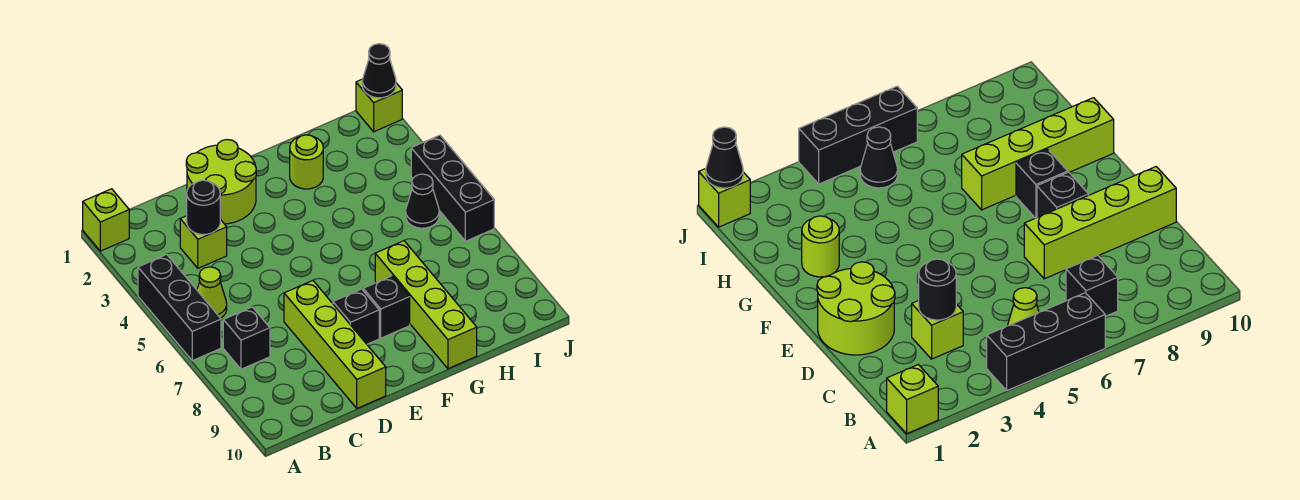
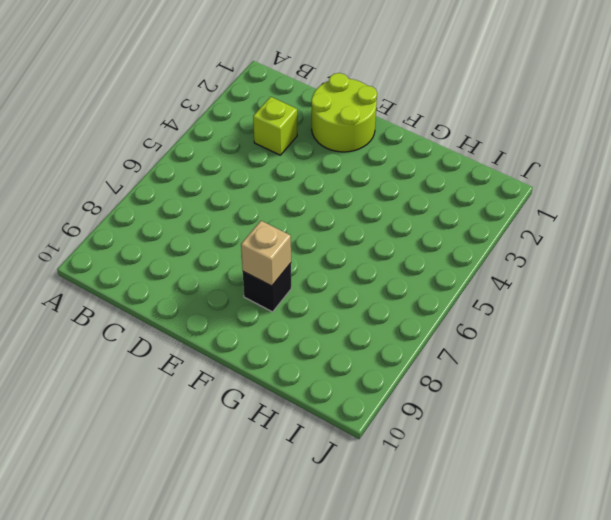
tan brick F8 level 2 -> none
none -> lime brick A1 level 1
none -> black brick A4:A6 level 1
none -> lime cone B5 level 1

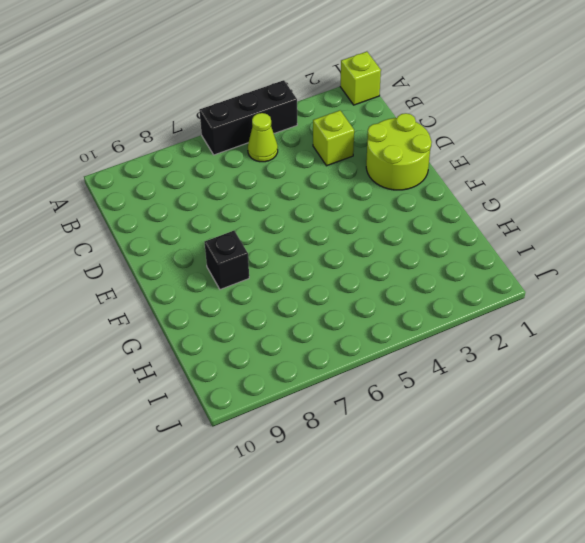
none -> black brick B7 level 1
none -> lime brick D7:D10 level 1
none -> black brick E8 level 1

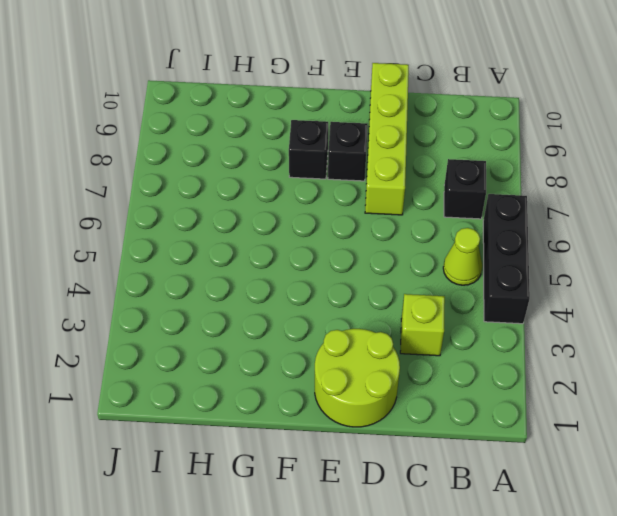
none -> lime brick A1 level 1
none -> lime round brick G2 level 1
none -> lime brick G7:G10 level 1

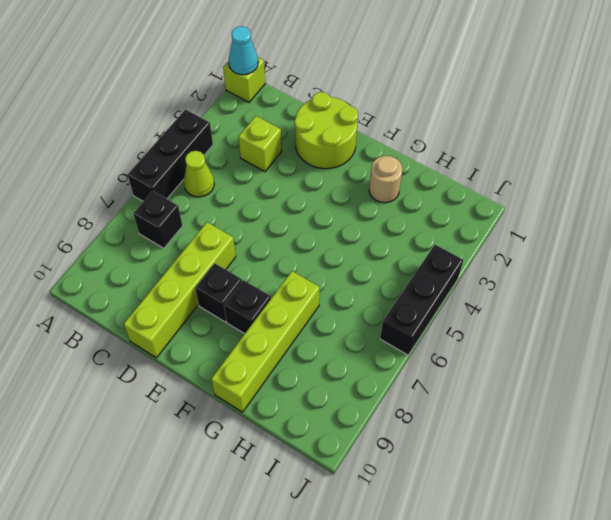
cyan cone A1 level 2 -> none
tan round brick G2 level 1 -> lime round brick G2 level 1
none -> black cone I5 level 1
none -> lime brick J1 level 1
none -> black round brick C3 level 2

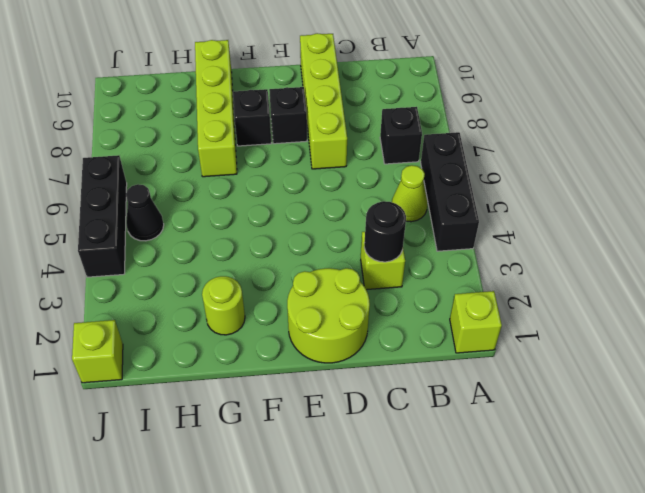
none -> black cone J1 level 2

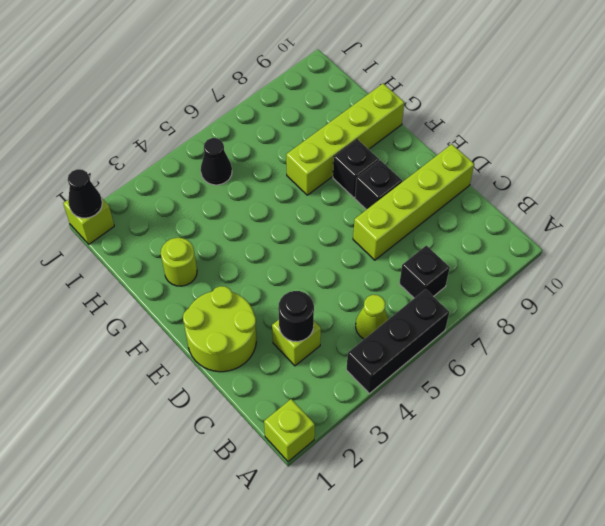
none -> black brick J4:J6 level 1

